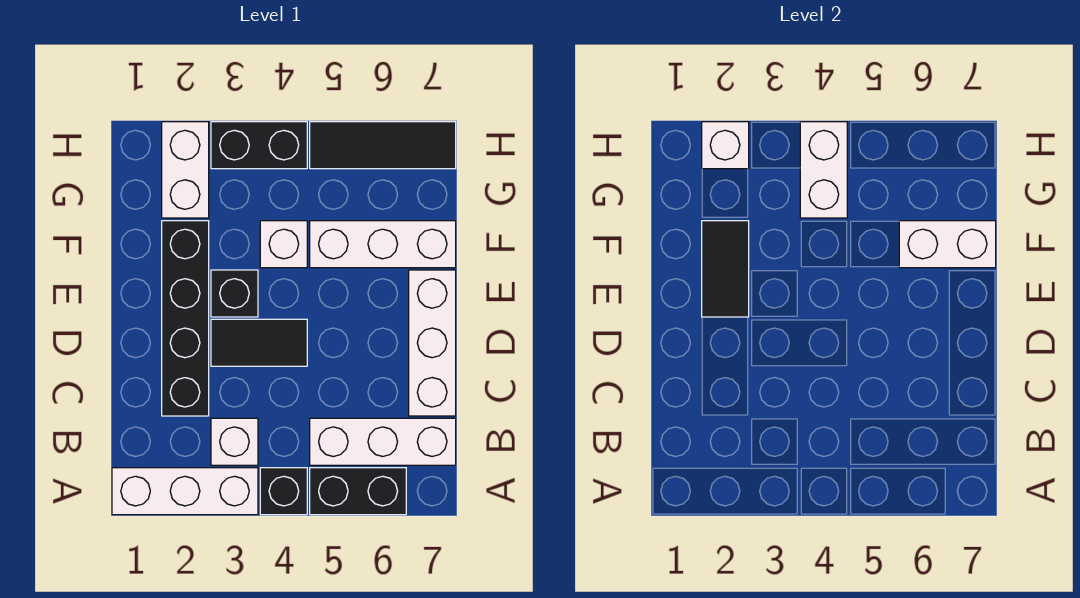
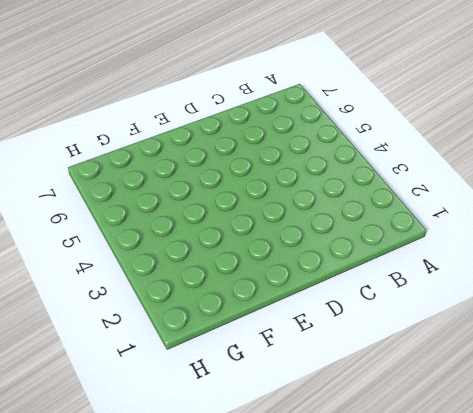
none -> white brick A1:A3 level 1
none -> black brick A4 level 1
none -> black brick A5:A6 level 1

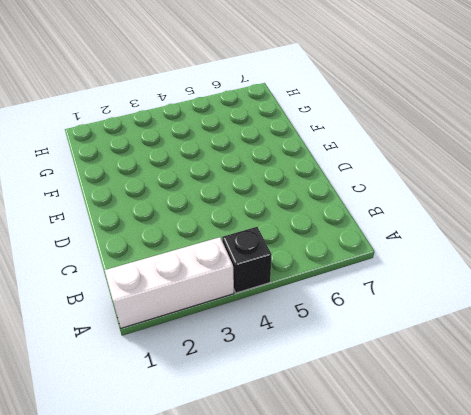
none -> black brick A5:A6 level 1
none -> white brick B3 level 1
none -> white brick B5:B7 level 1

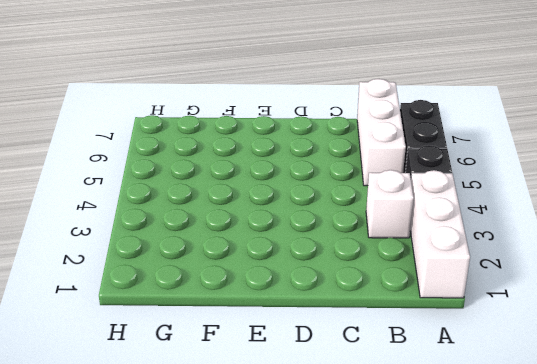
none -> black brick C2:F2 level 1
none -> white brick C7:E7 level 1
none -> black tile D3:D4 level 1

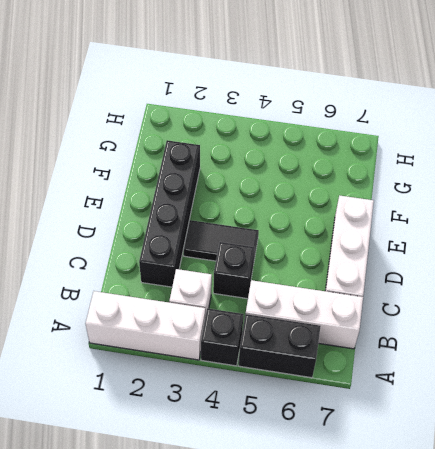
black brick C4 level 1 -> black brick E3 level 1
none -> white brick F4 level 1
none -> white brick F5:F7 level 1
none -> white brick G2:H2 level 1

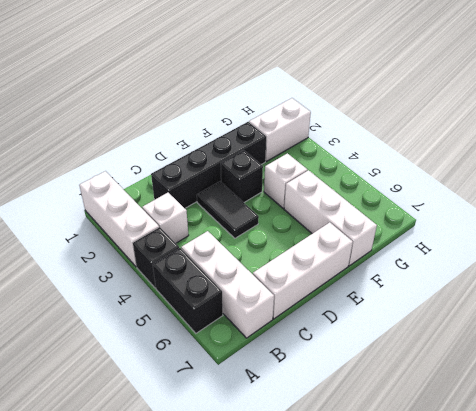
none -> black brick H3:H4 level 1
none -> black tile H5:H7 level 1
none -> black tile E2:F2 level 2

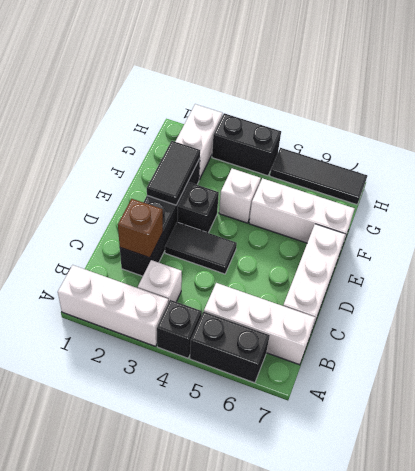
brown brick C2 level 2 -> none
none -> white brick F6:F7 level 2
none -> white brick G4:H4 level 2
none -> white brick H2 level 2

